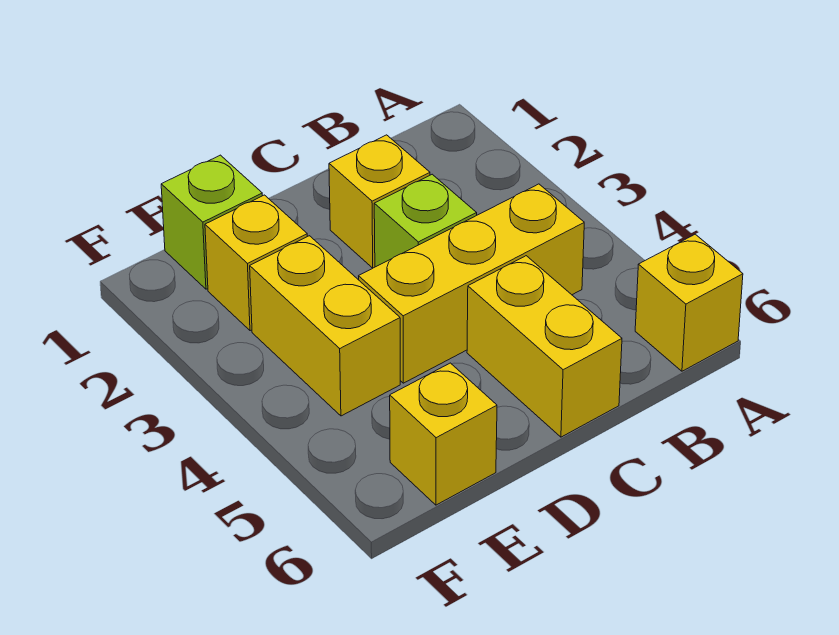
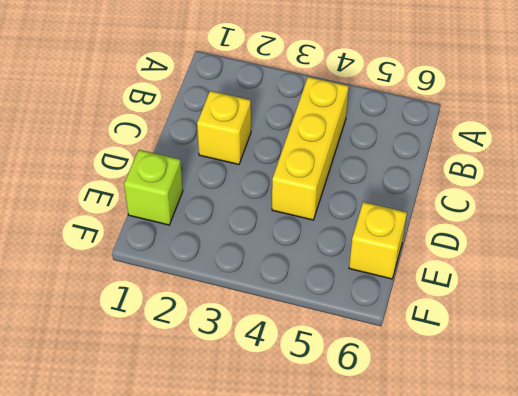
none -> yellow brick A6 level 1
none -> lime brick C3 level 1

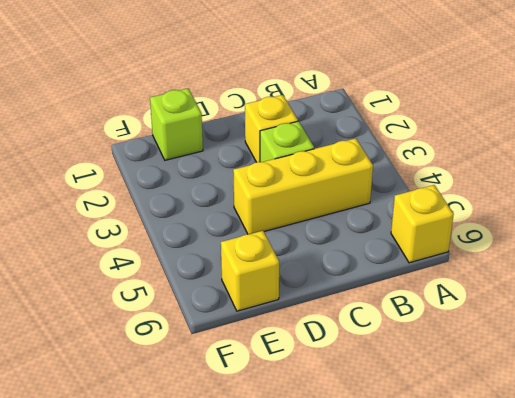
none -> yellow brick C5:C6 level 1
none -> yellow brick E2 level 1

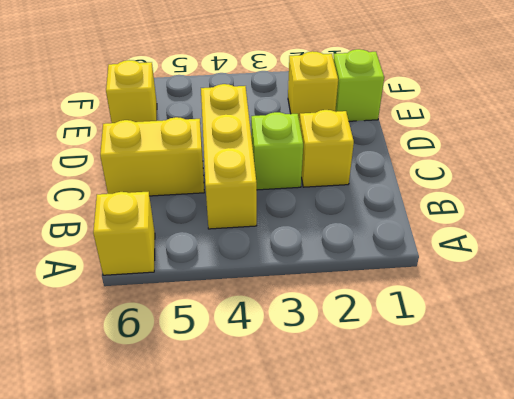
none -> yellow brick E3:E4 level 1

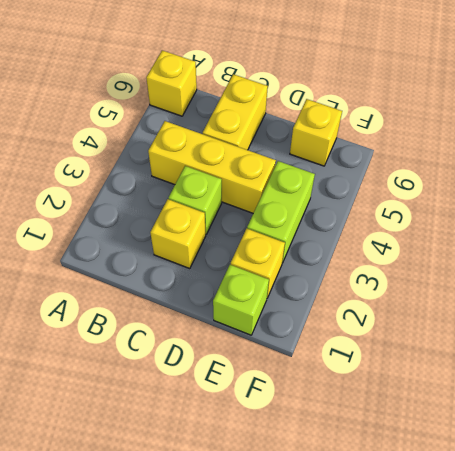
lime brick E3:E4 level 1 -> yellow brick E3:E4 level 1

